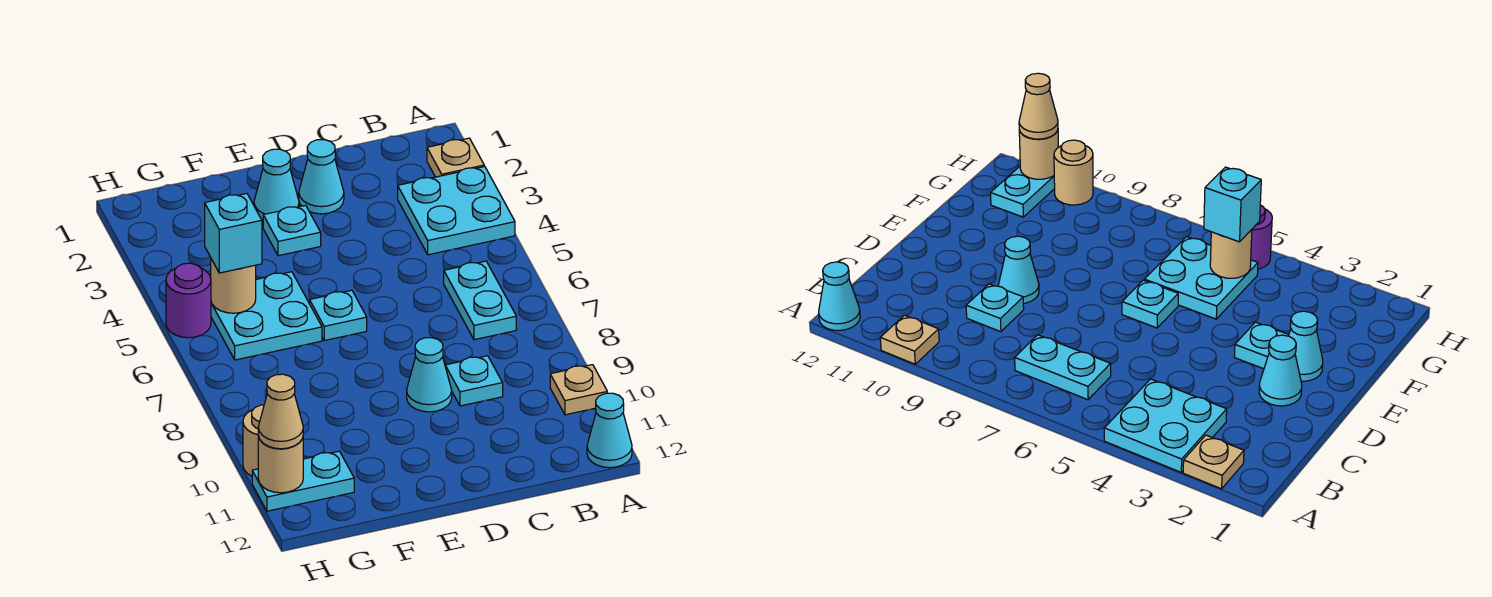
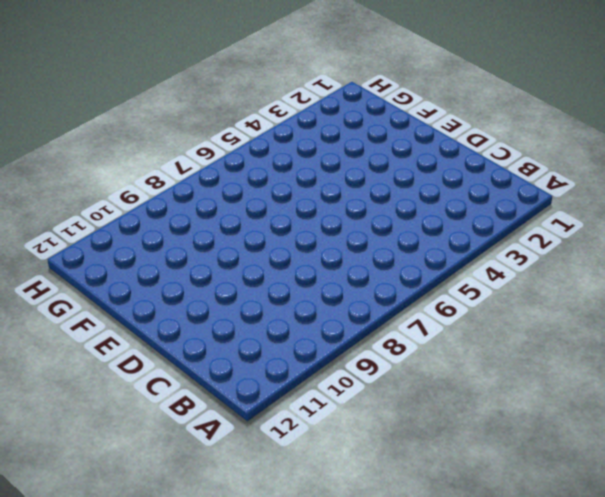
none -> tan plate A2 level 1
none -> cyan plate A3:B4 level 1
none -> tan plate A10 level 1

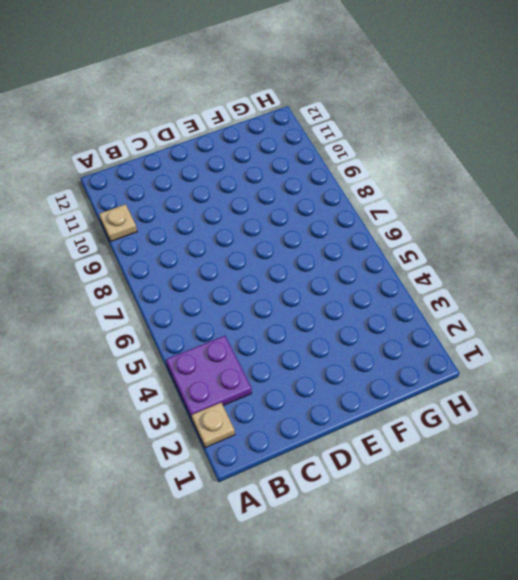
purple plate A3:B4 level 1 -> cyan plate A3:B4 level 1
none -> cyan cone A12 level 1
none -> cyan plate B6:B7 level 1
none -> cyan plate C9 level 1

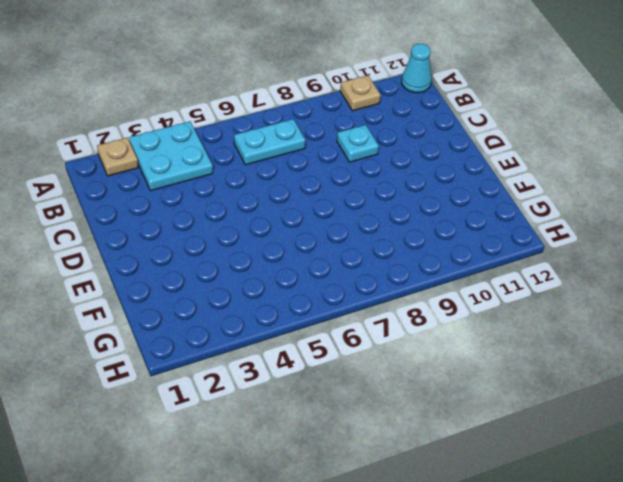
none -> cyan cone D2 level 1
none -> cyan cone D9 level 1
none -> cyan cone E2 level 1

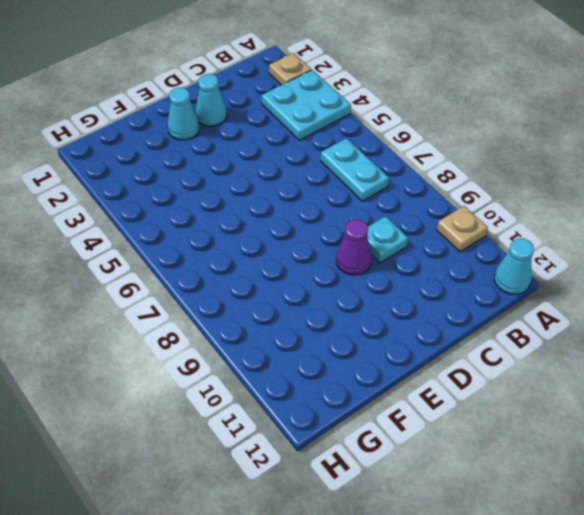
purple cone D9 level 1 -> cyan cone D9 level 1
none -> cyan plate E3 level 1
none -> cyan plate E6 level 1
none -> cyan plate F5:G6 level 1

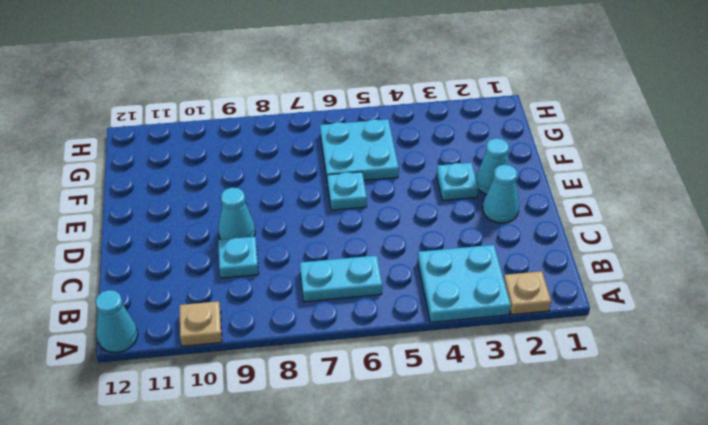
none -> cyan plate G11:H11 level 1
none -> purple round brick H5 level 1
none -> tan round brick H10 level 1

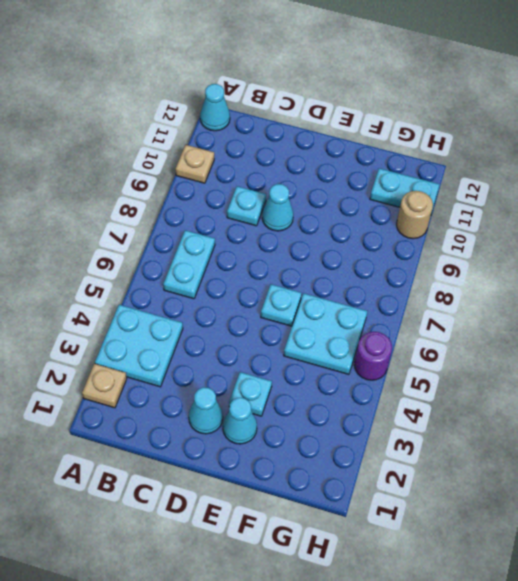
none -> tan round brick G5 level 2
none -> tan round brick H11 level 2
none -> cyan brick G5 level 3

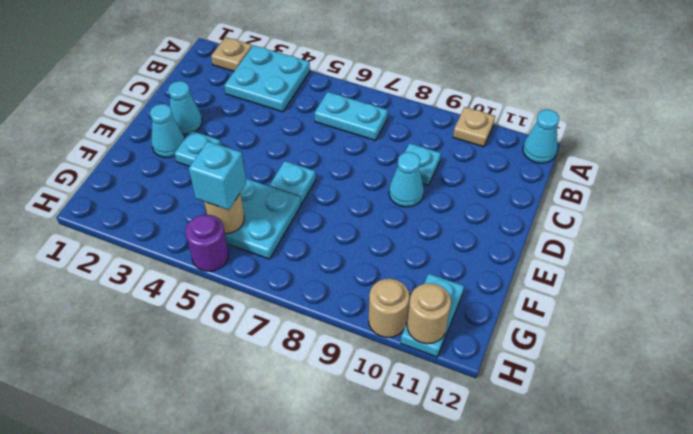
none -> tan cone H11 level 3

